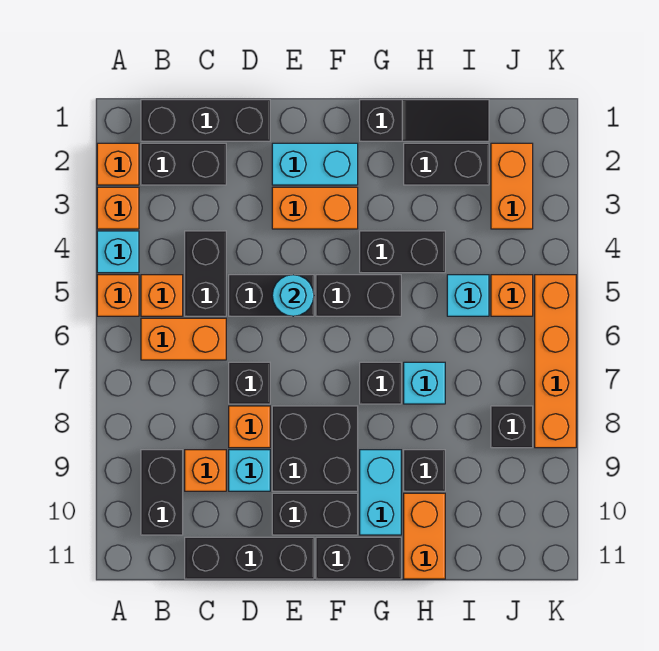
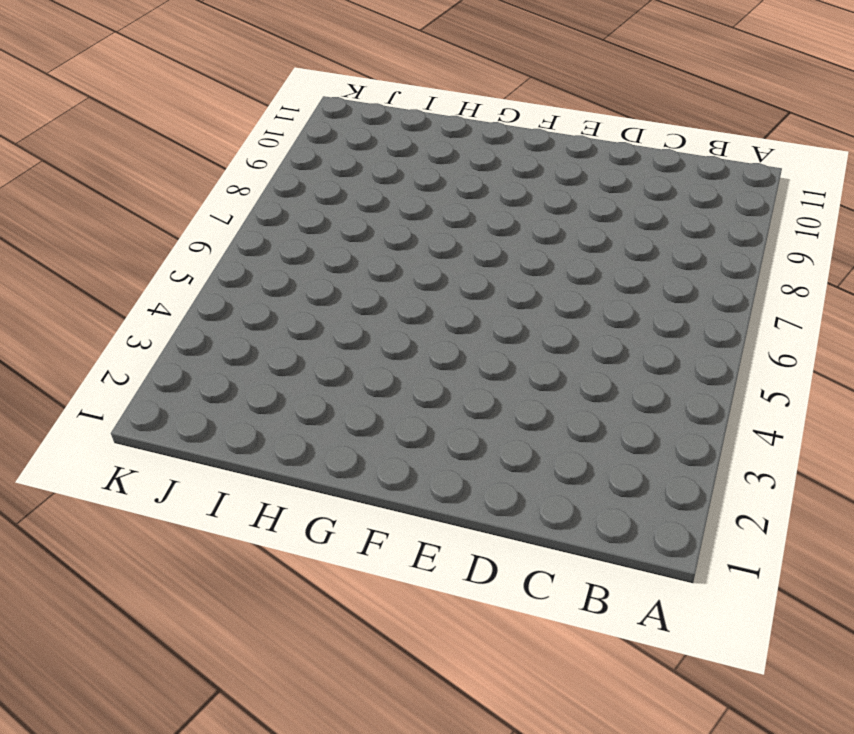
none -> orange brick A2 level 1
none -> orange brick A3 level 1
none -> cyan brick A4 level 1
none -> orange brick A5 level 1

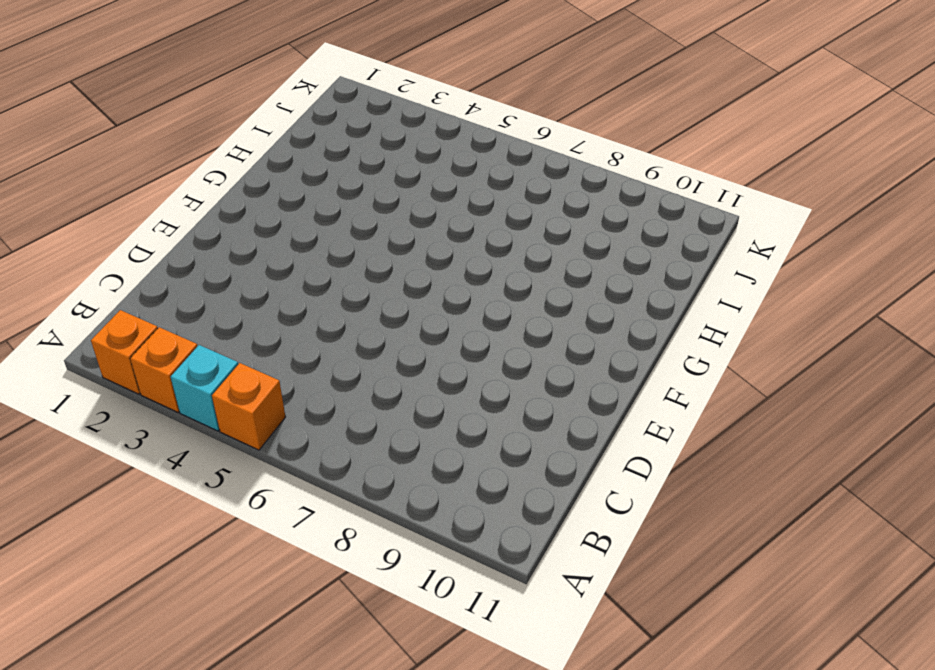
none -> black brick B1:D1 level 1
none -> black brick B2:C2 level 1
none -> orange brick B5 level 1
none -> orange brick B6:C6 level 1

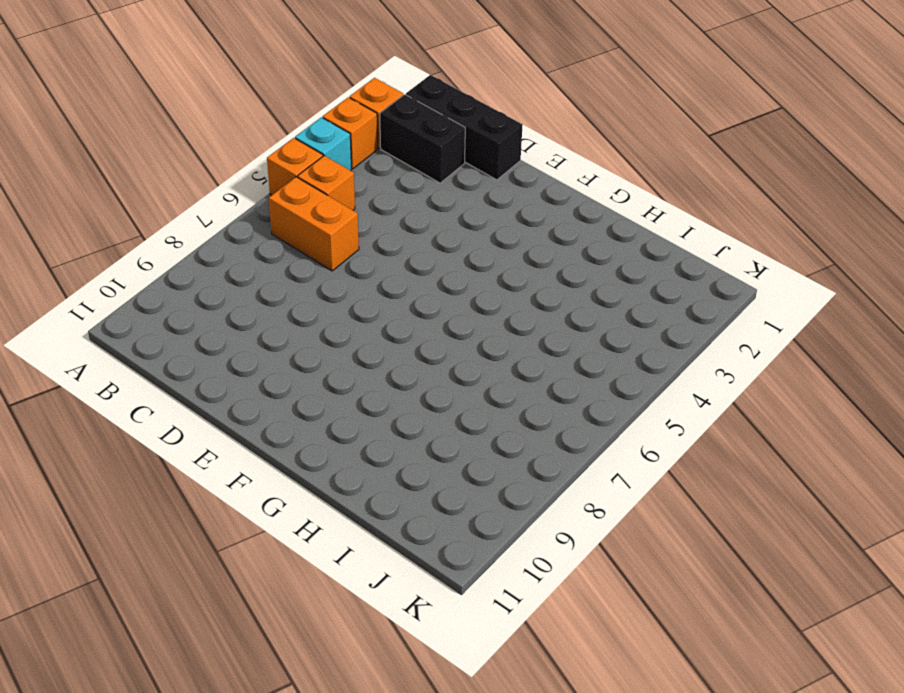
none -> black brick B9:B10 level 1
none -> black brick C4:C5 level 1
none -> orange brick C9 level 1
none -> black brick C11:E11 level 1

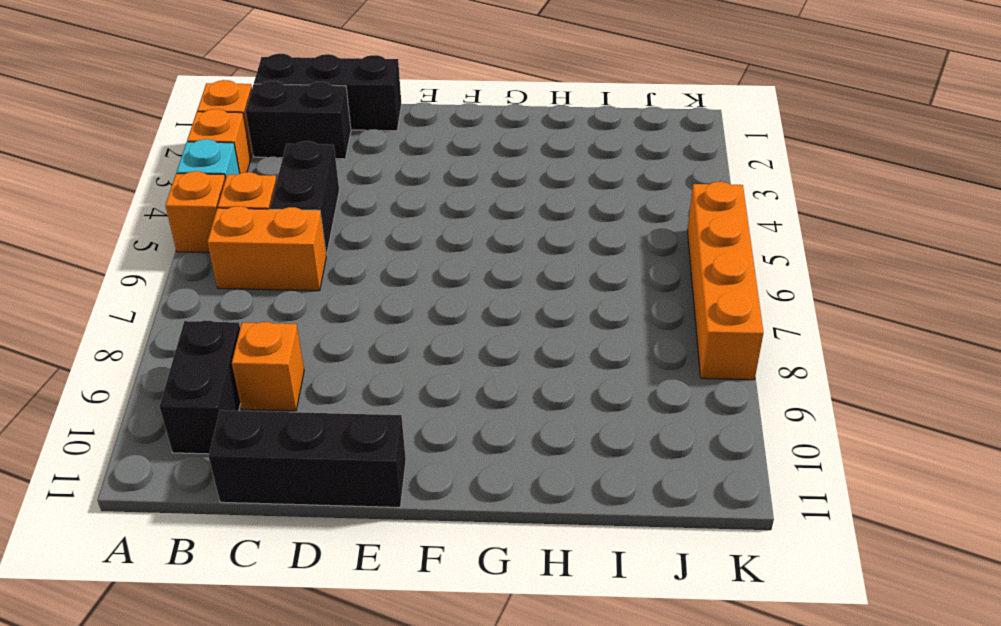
none -> black brick D5:E5 level 1
none -> black brick D7 level 1
none -> orange brick D8 level 1
none -> cyan brick D9 level 1

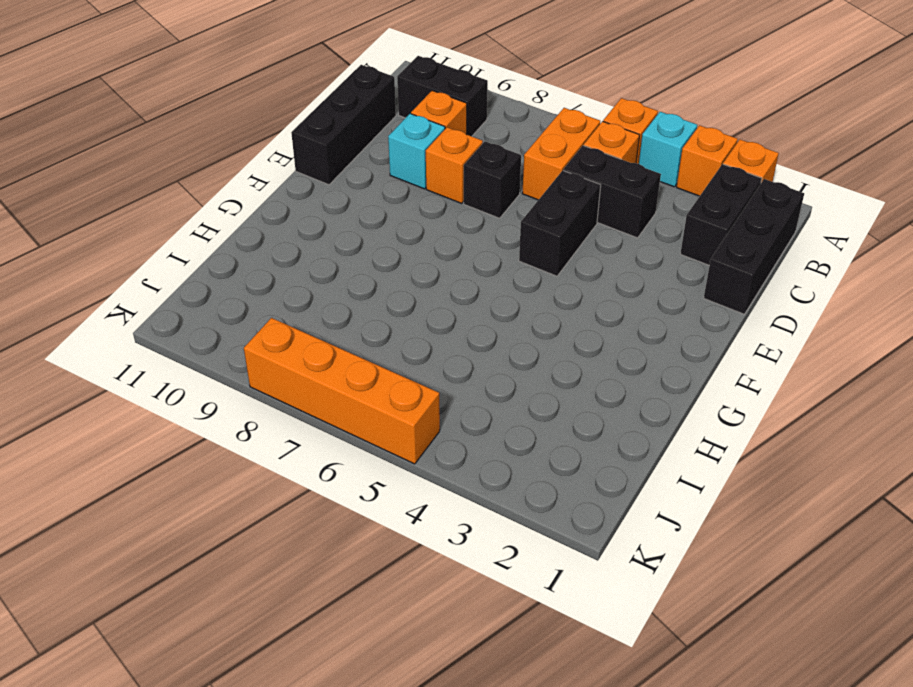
none -> cyan brick E2:F2 level 1
none -> orange brick E3:F3 level 1
none -> black brick E8:F9 level 1
none -> black brick E10:F10 level 1

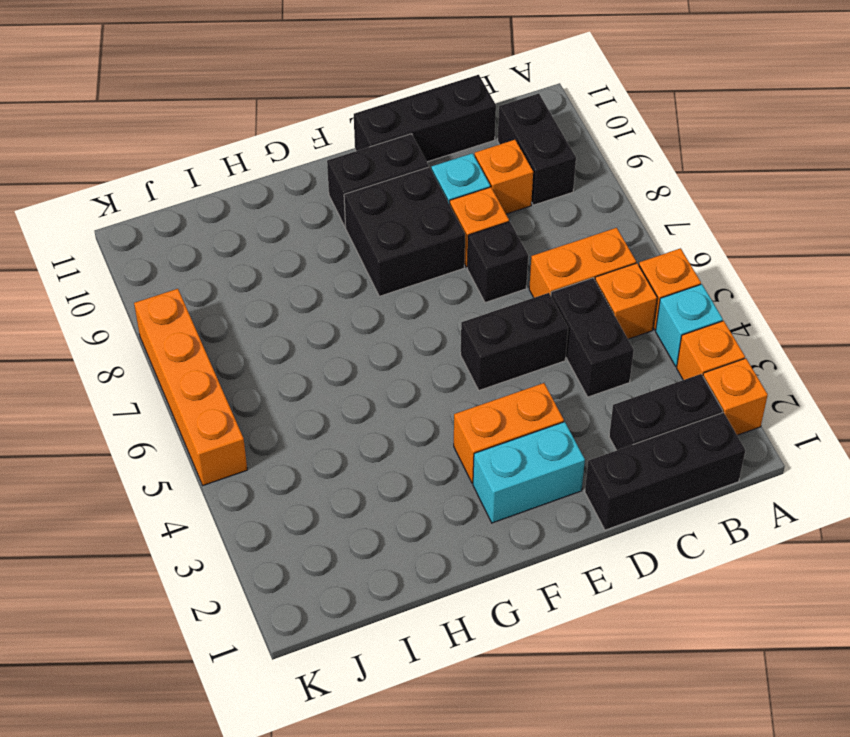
none -> black brick F5:G5 level 1
none -> black brick F11:G11 level 1
none -> black slope G1:I1 level 1 top G
none -> black brick G4:H4 level 1

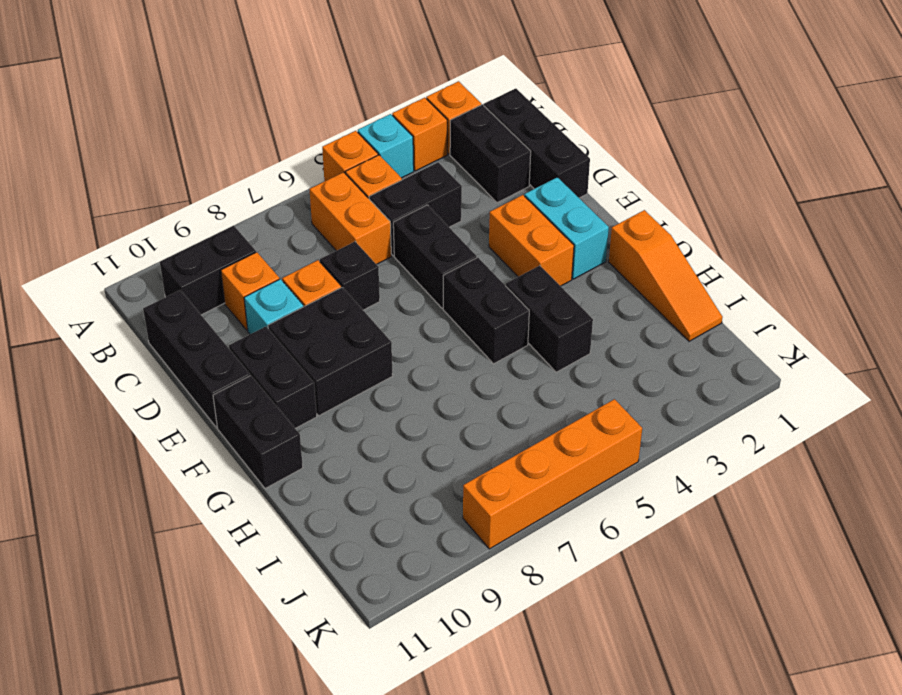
orange slope G1:I1 level 1 top G -> black slope G1:I1 level 1 top G
none -> black brick G7 level 1
none -> cyan brick G9:G10 level 1
none -> black brick H2:I2 level 1
none -> cyan brick H7 level 1

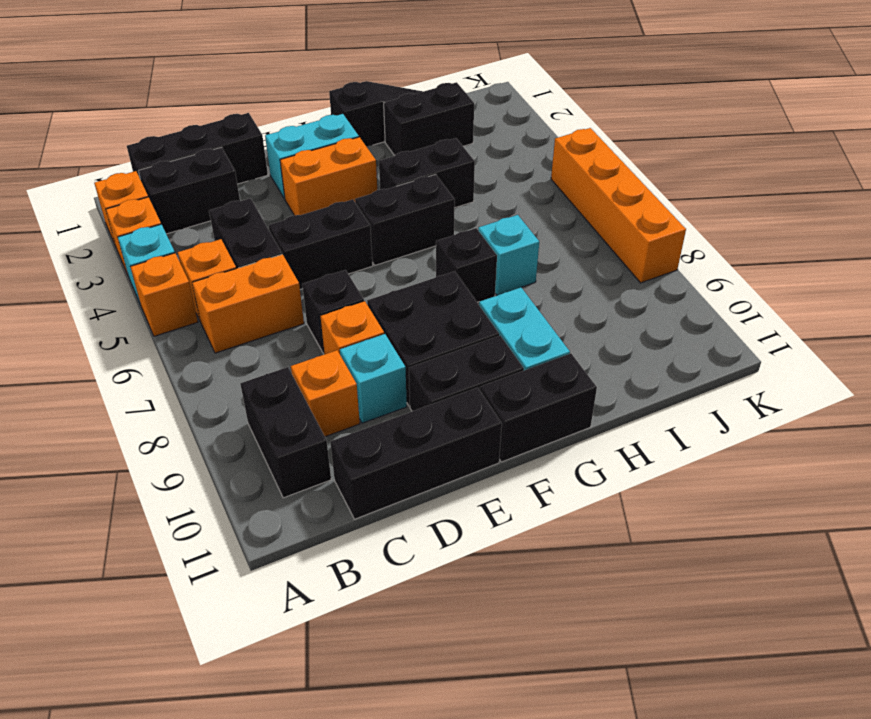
none -> black brick H9 level 1
none -> orange brick H10:H11 level 1
none -> cyan brick I5 level 1
none -> orange brick J2:J3 level 1

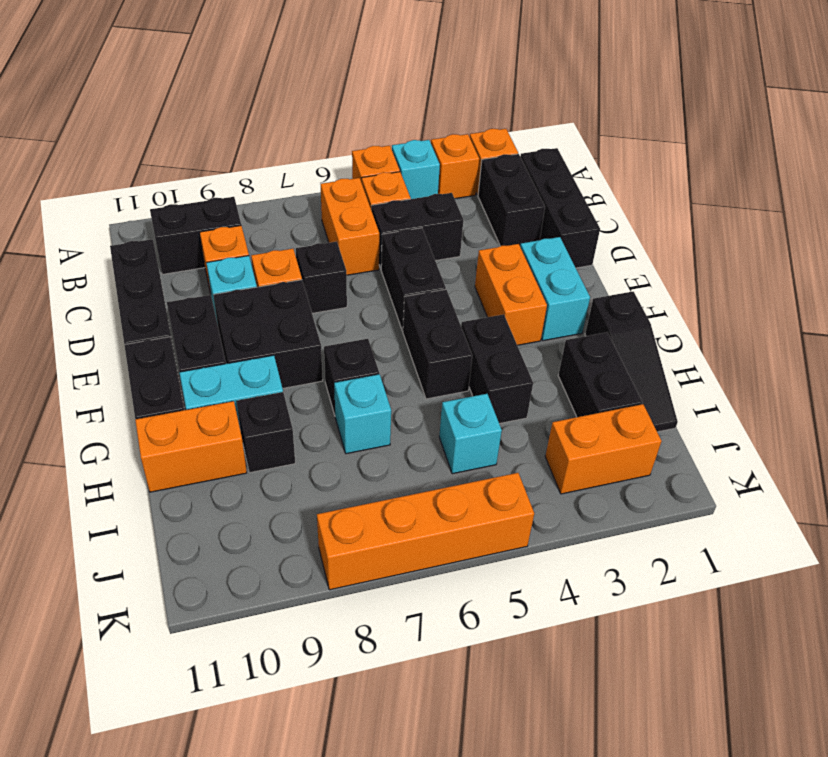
none -> orange brick J5 level 1
none -> black brick J8 level 1
none -> cyan round brick E5 level 2

